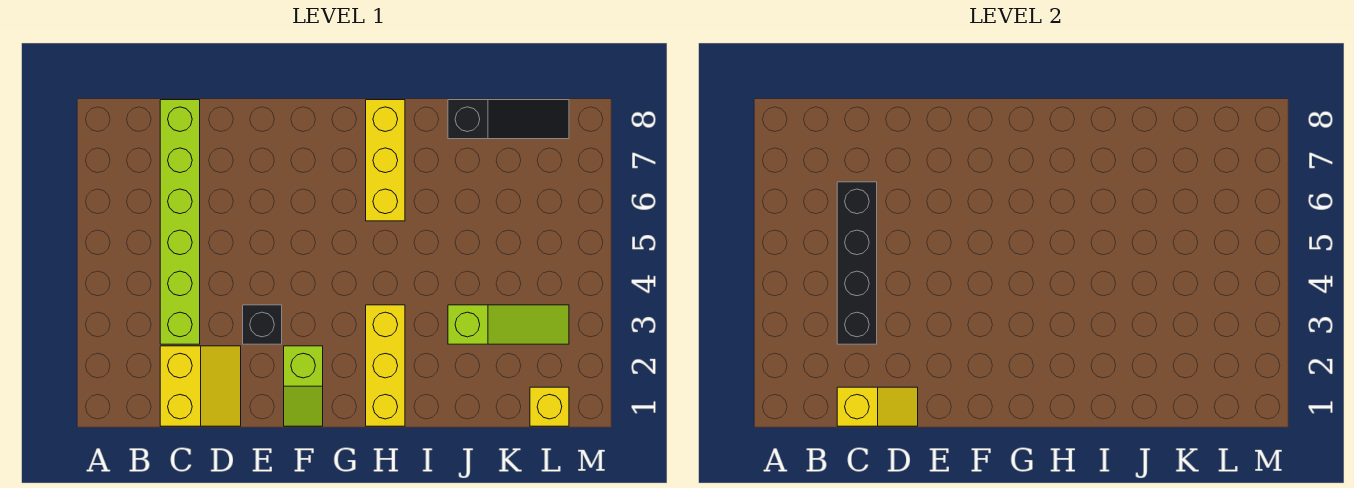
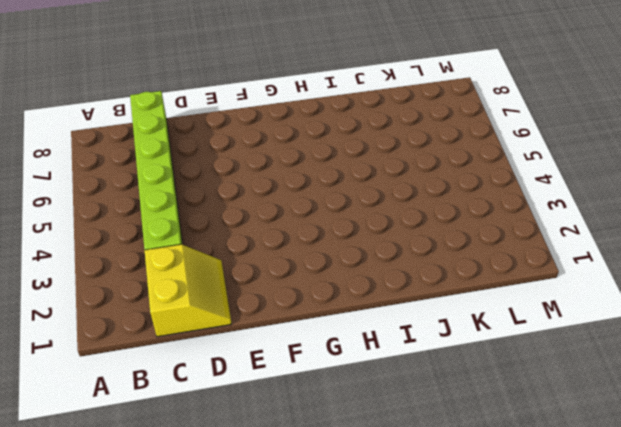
none -> black brick E3 level 1
none -> lime slope F1:F2 level 1 top 2

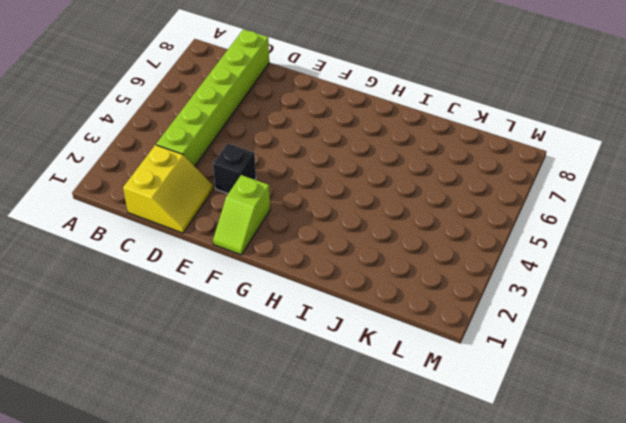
none -> yellow brick H1:H3 level 1
none -> yellow brick H6:H8 level 1

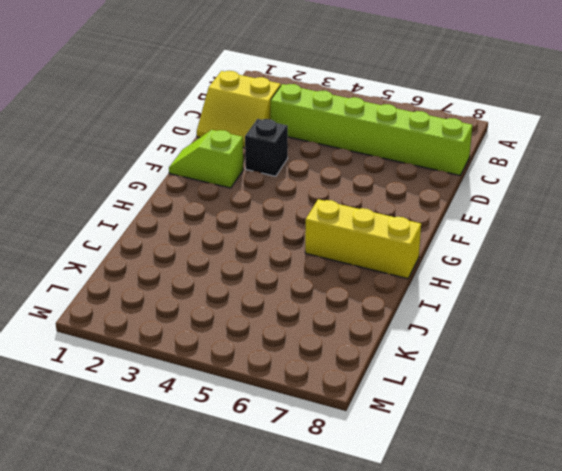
none -> yellow brick H1:H3 level 1
none -> lime slope J3:L3 level 1 top J

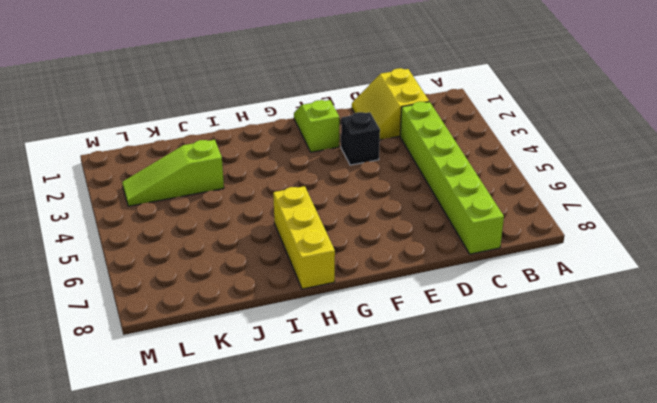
none -> yellow brick H1:H3 level 1
none -> black slope J8:L8 level 1 top J

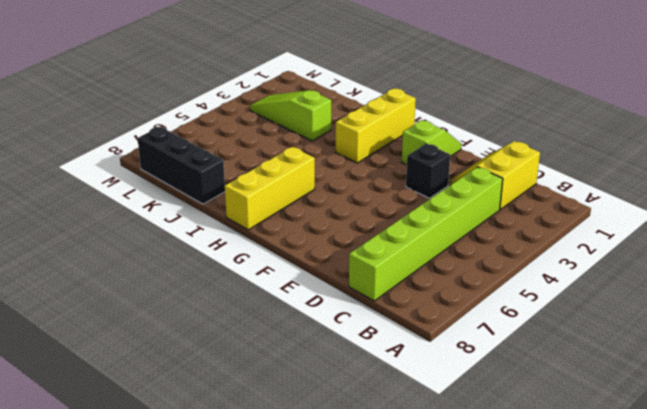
black brick J8:L8 level 1 -> black slope J8:L8 level 1 top J
none -> yellow brick L1 level 1
none -> yellow slope C1:D1 level 2 top C

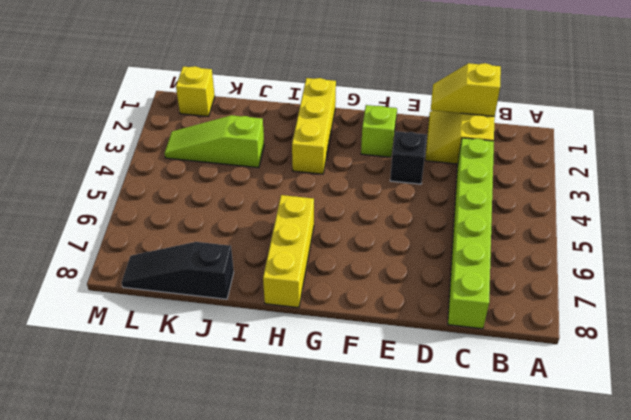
none -> black brick C3:C6 level 2

